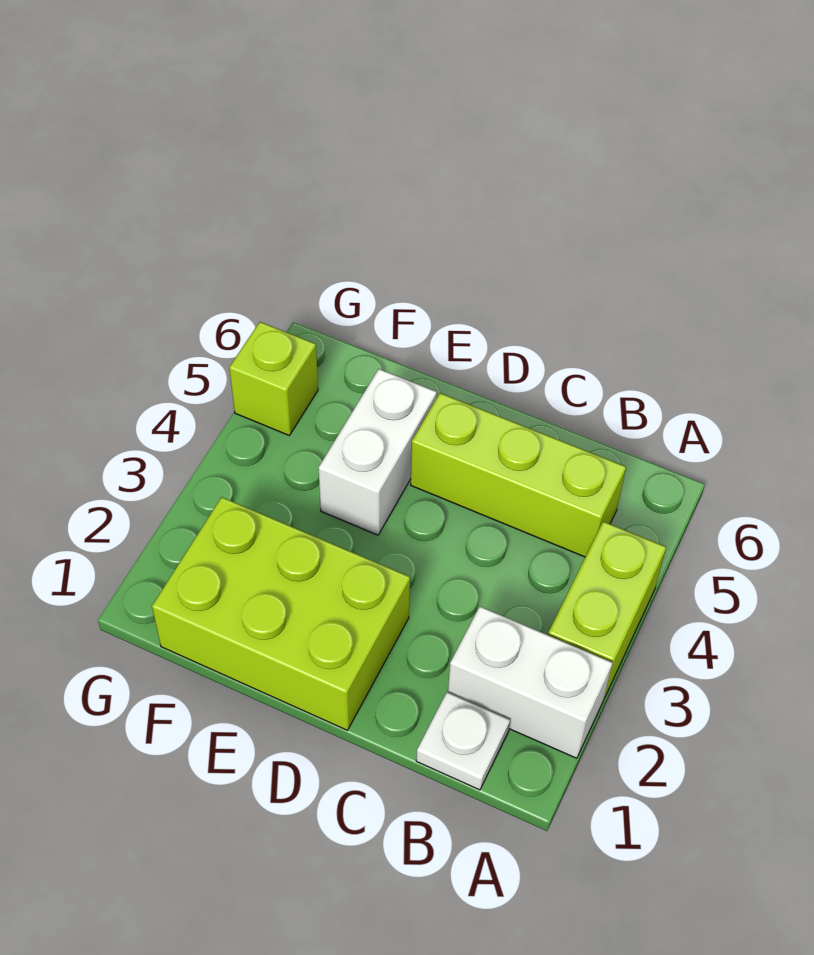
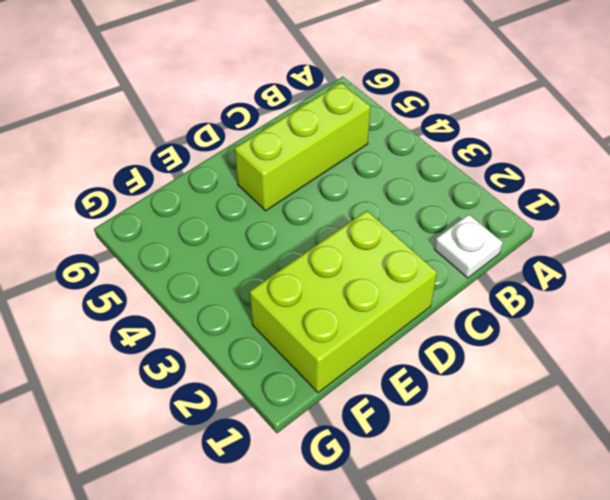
none -> white brick A2:B2 level 1
none -> lime brick A3:A4 level 1

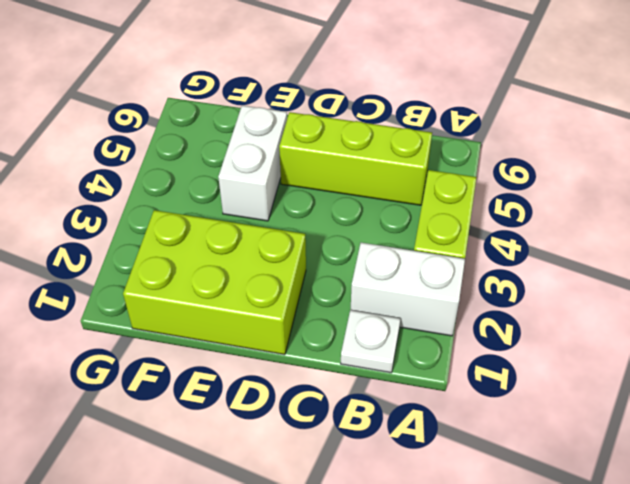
none -> lime brick G5 level 1

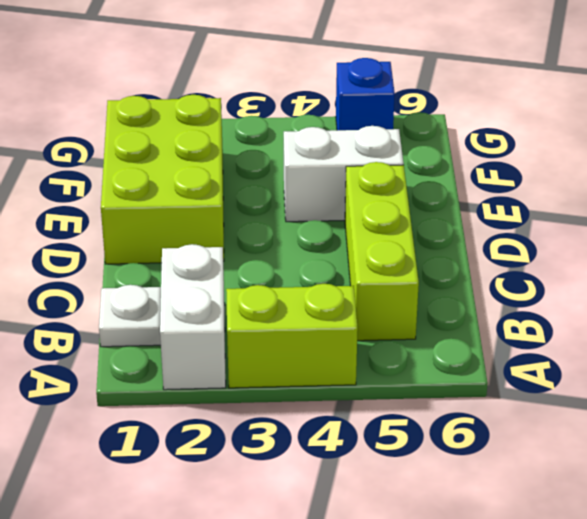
blue brick G5 level 1 -> lime brick G5 level 1

